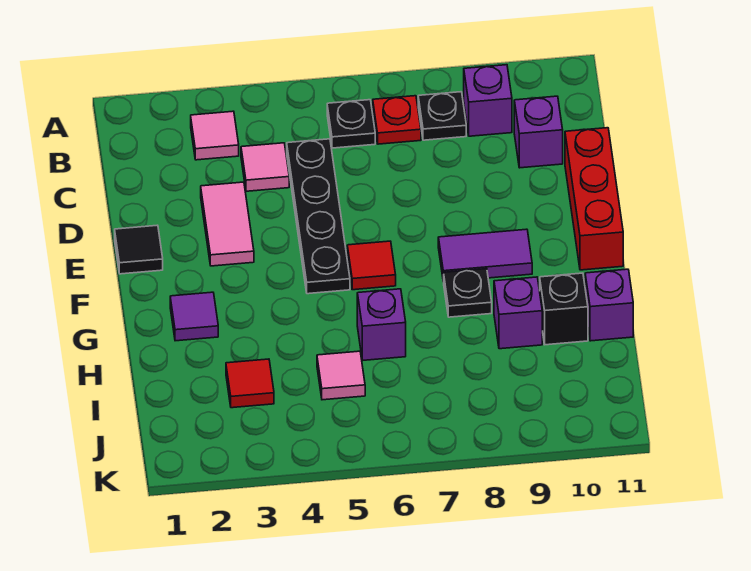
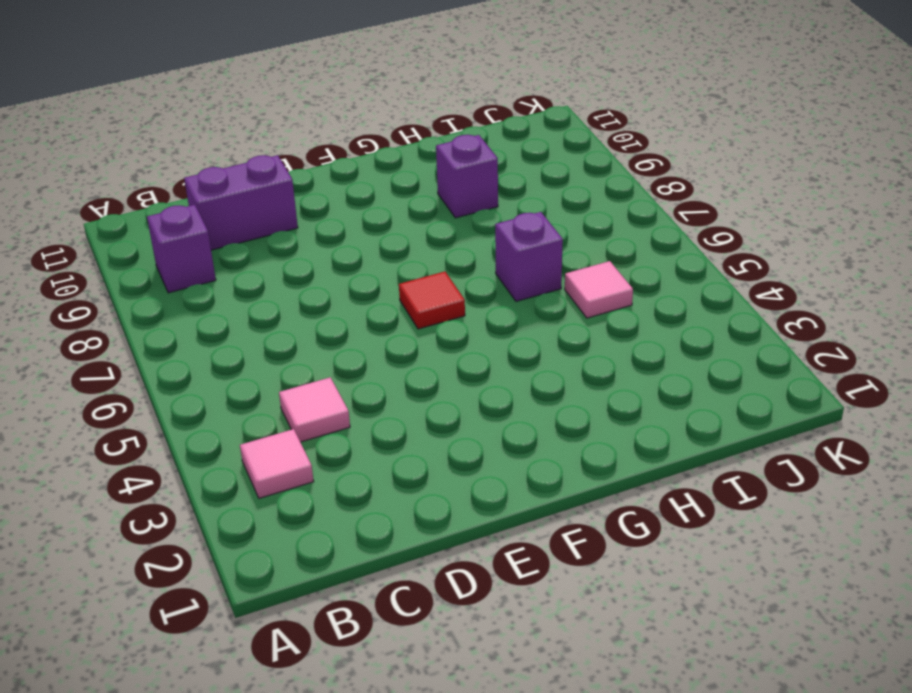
purple brick C10:D10 level 1 -> purple brick C10 level 1
none -> black plate B6 level 1
none -> red plate B7 level 1
none -> black plate B8 level 1

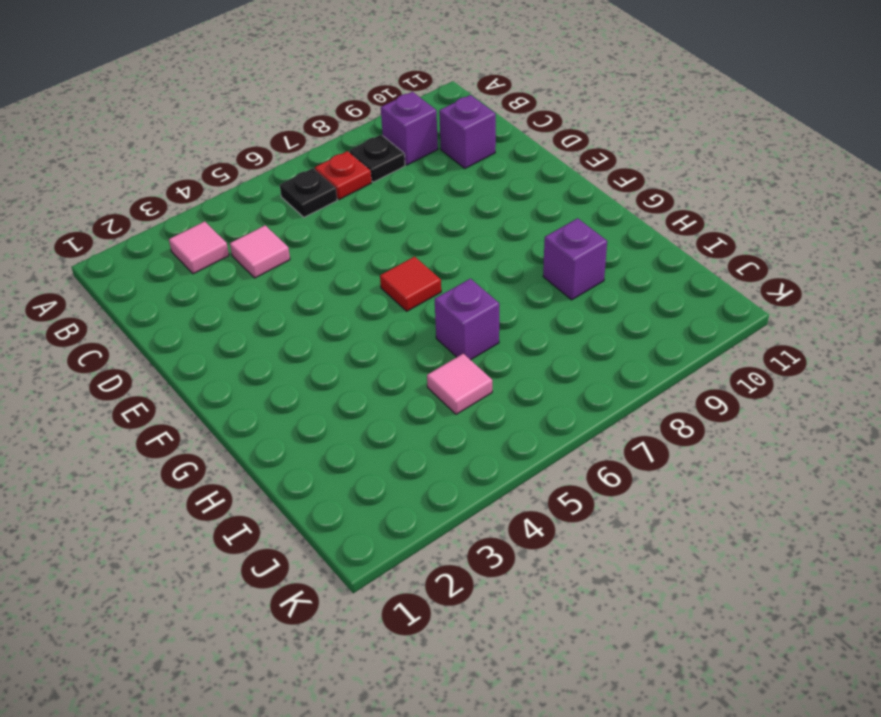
none -> black plate C5:F5 level 1
none -> pink tile D3:E3 level 1
none -> red brick D11:F11 level 1

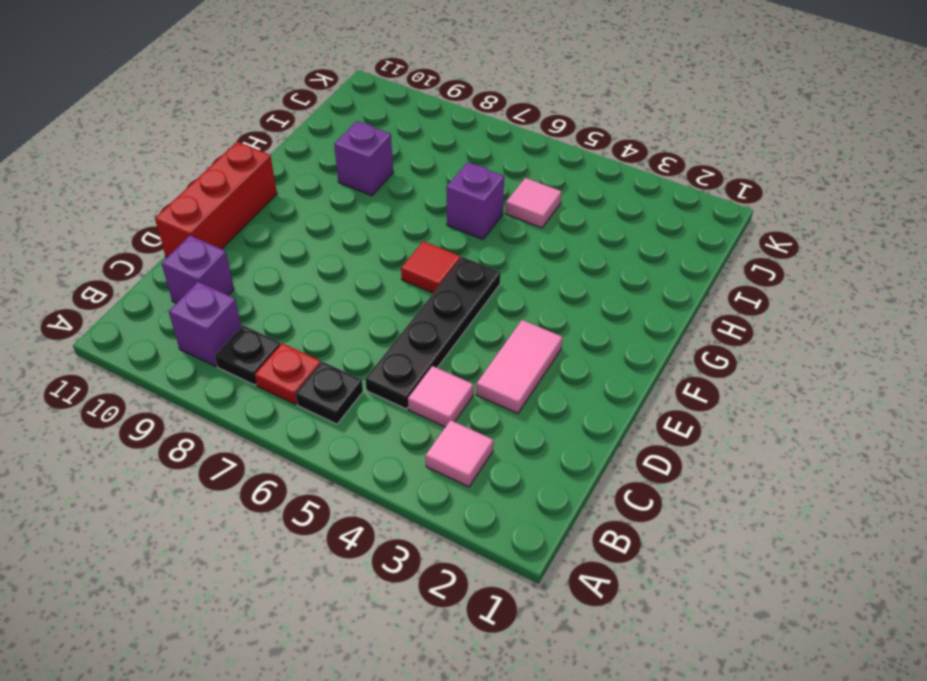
none -> black tile E1 level 1
none -> purple tile F8:F9 level 1
none -> purple tile G2 level 1

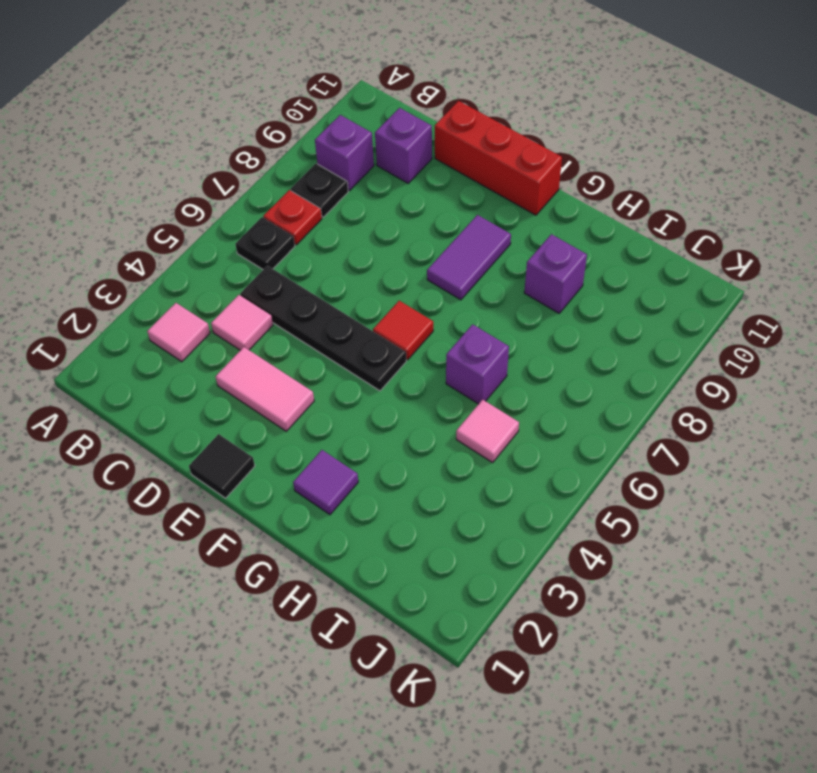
none -> black plate G8 level 1
none -> black brick H10 level 1
none -> purple brick H11 level 1

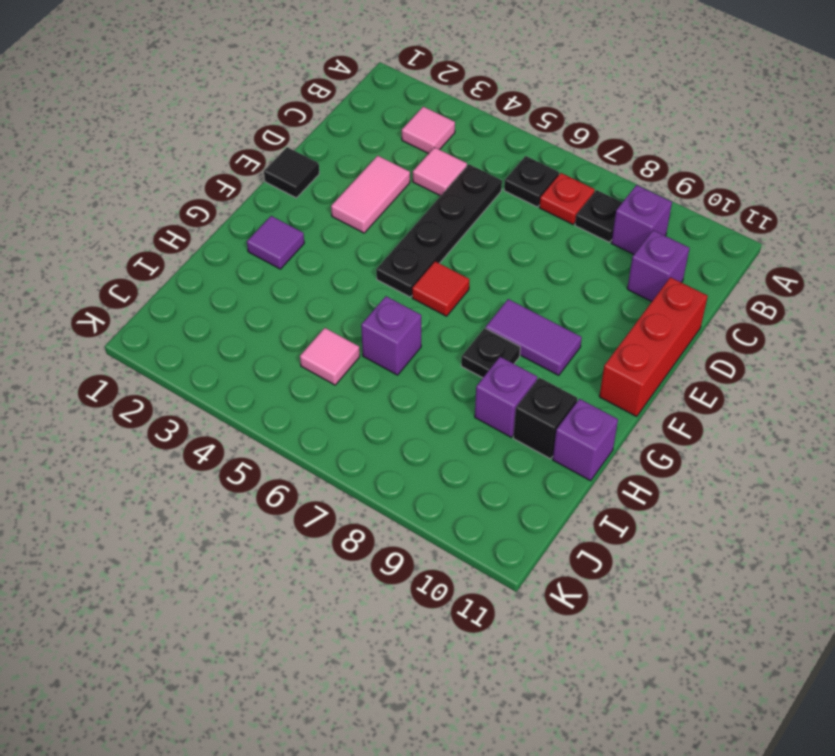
none -> red tile I3 level 1

